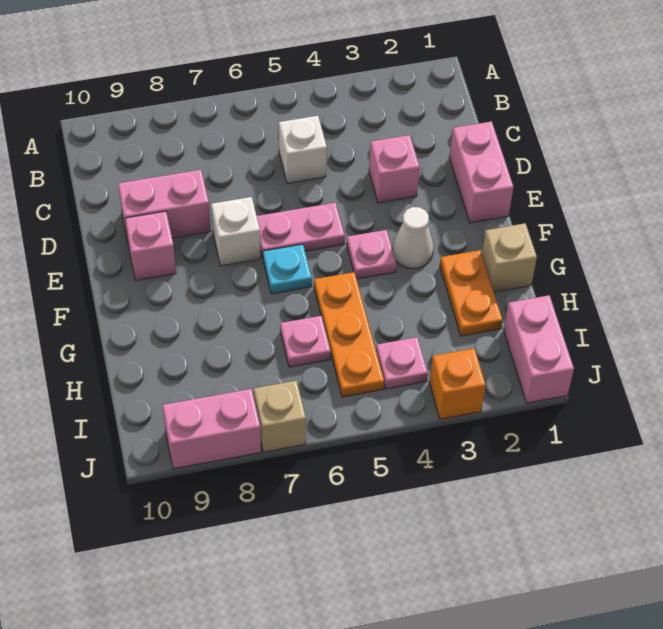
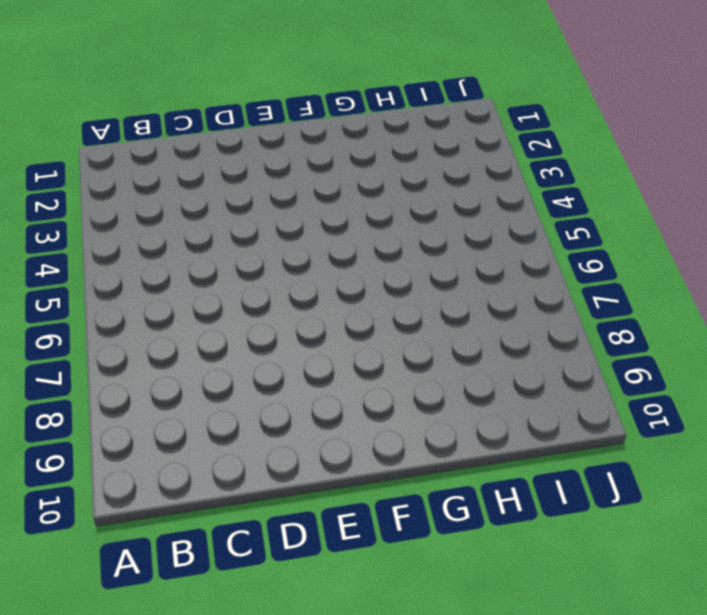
none -> white brick C5 level 1
none -> pink brick D1:E1 level 1
none -> pink brick D3 level 1

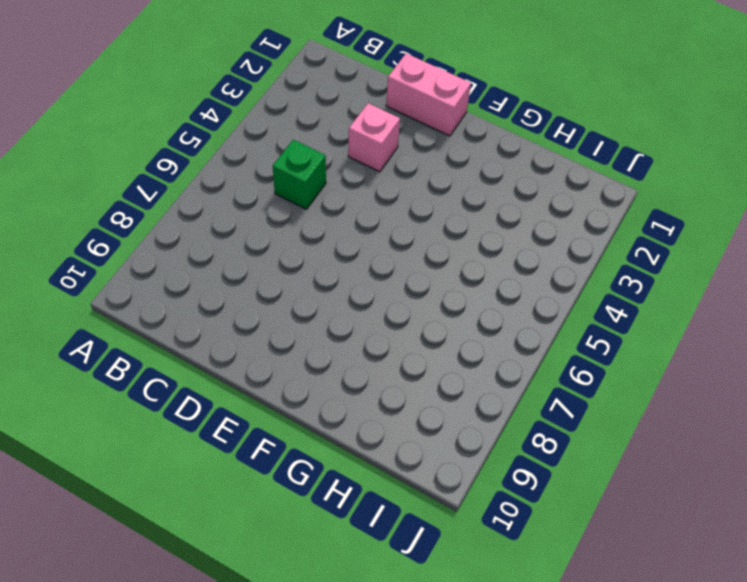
green brick C5 level 1 -> white brick C5 level 1
none -> pink brick D8:D9 level 1
none -> pink plate E5:E6 level 1
none -> white brick E7 level 1

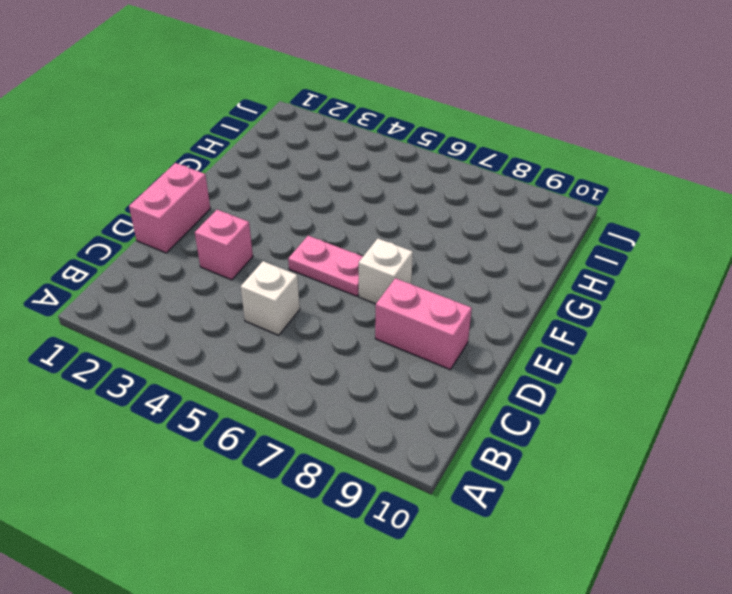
none -> pink brick E9 level 1
none -> white cone F3 level 1
none -> pink plate F4 level 1

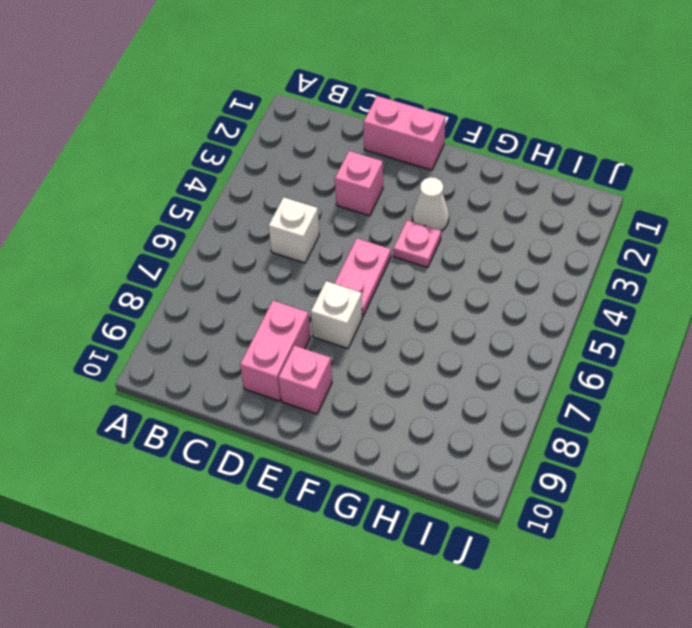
none -> cyan plate F6 level 1
none -> tan brick G1 level 1
none -> orange plate G2:H2 level 1

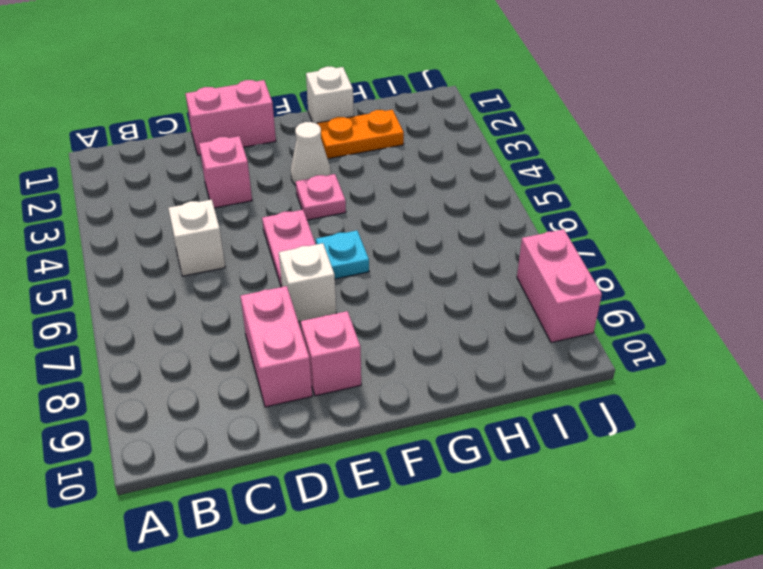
white brick G1 level 1 -> tan brick G1 level 1
none -> orange plate G5:I5 level 1
none -> pink plate H6 level 1
none -> pink brick I1:J1 level 1

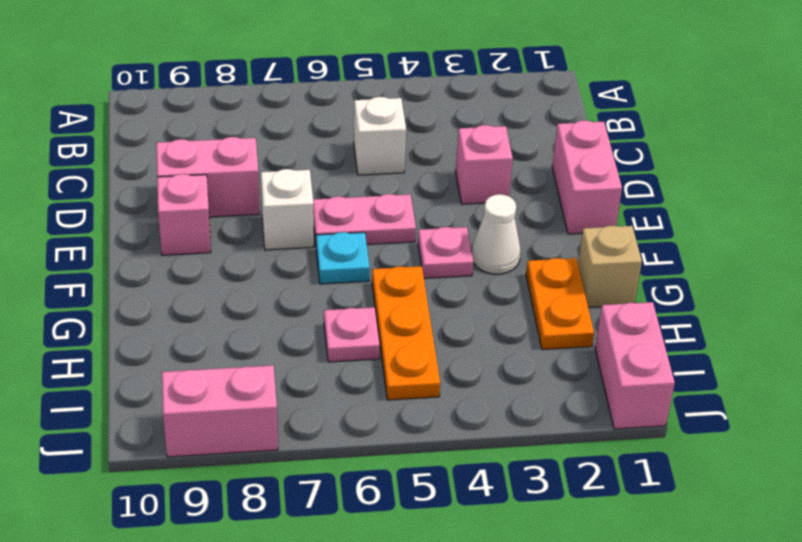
none -> pink plate I4 level 1
none -> orange brick J3 level 1
none -> tan brick J7 level 1

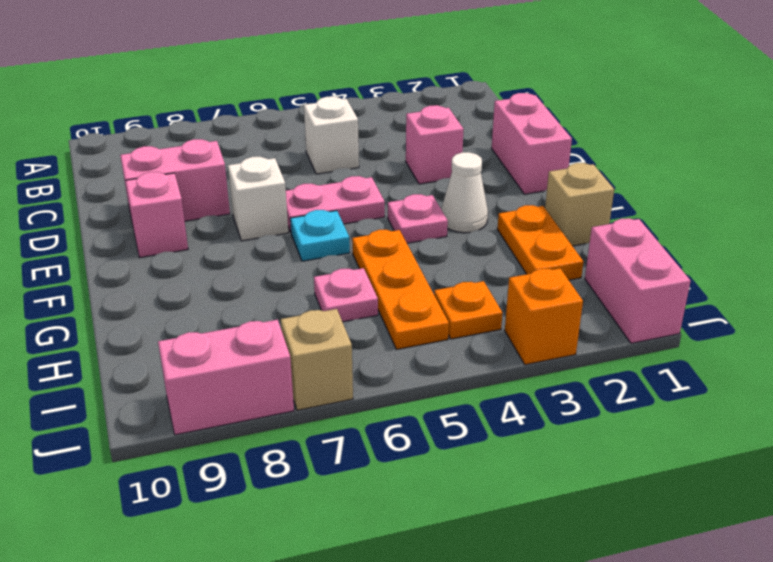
orange plate I4 level 1 -> pink plate I4 level 1

